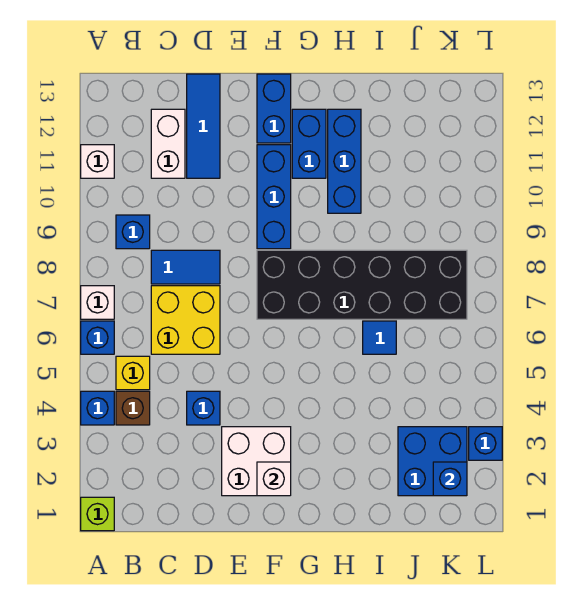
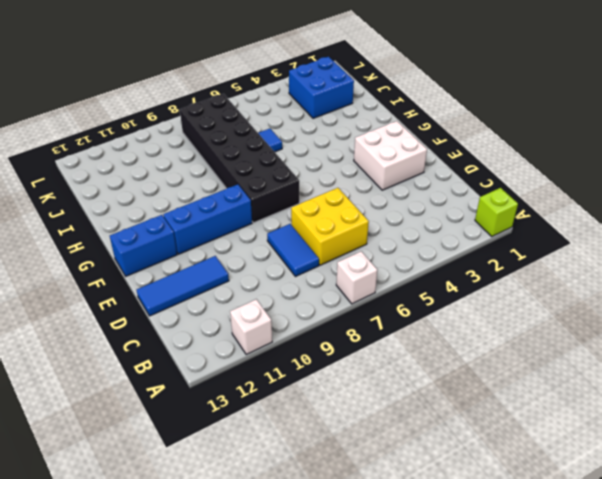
none -> blue brick A4 level 1
none -> blue brick A6 level 1
none -> brown brick B4 level 1

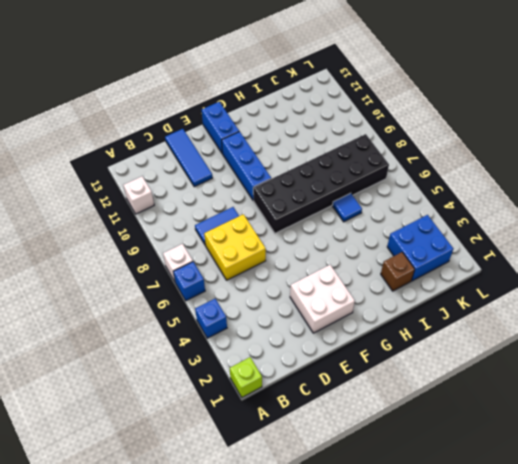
brown brick I2 level 1 -> brown brick B4 level 1
none -> yellow brick B5 level 1
none -> blue brick B9 level 1
none -> white brick C11:C12 level 1

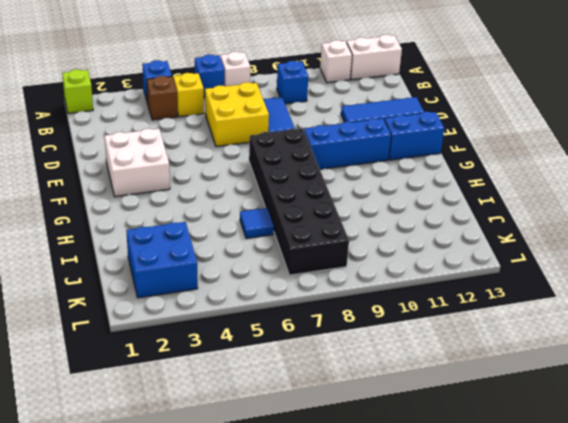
white brick A12:A13 level 1 -> white brick C11:C12 level 1
none -> blue brick D4 level 1
none -> blue brick G11:G12 level 1
none -> blue brick H10:H12 level 1

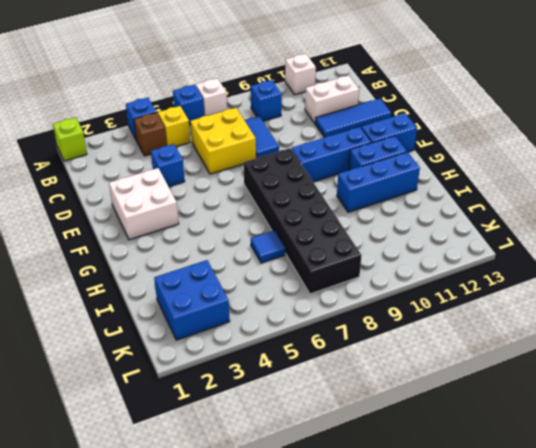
none -> blue brick L3 level 1
none -> white brick F2 level 2
none -> blue brick K2 level 2

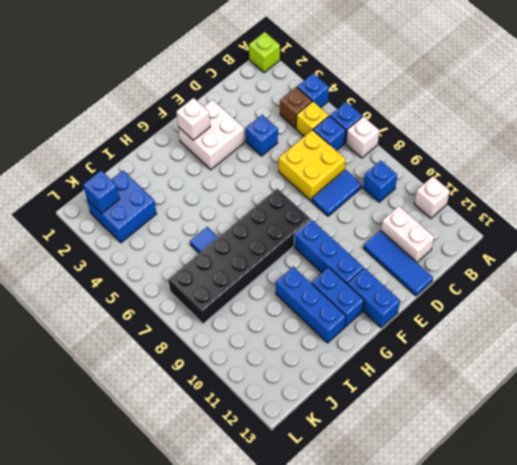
blue brick B6 level 1 -> blue brick L3 level 1

